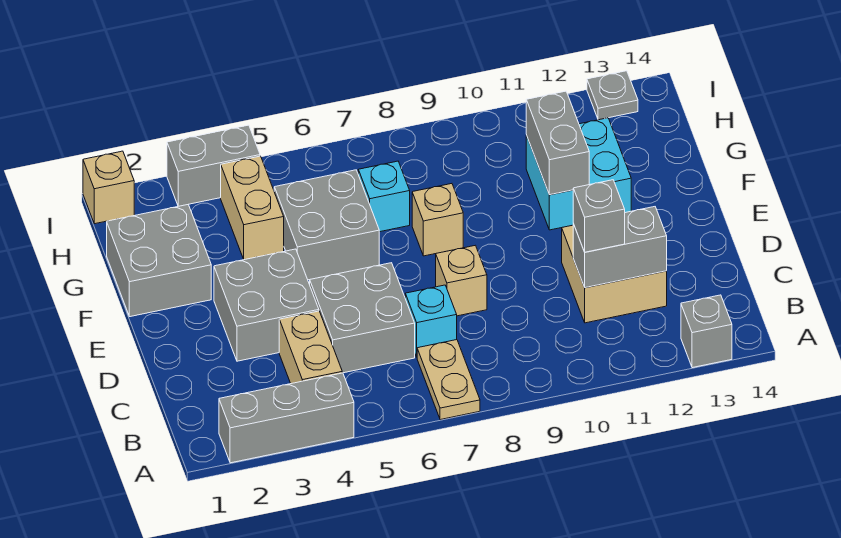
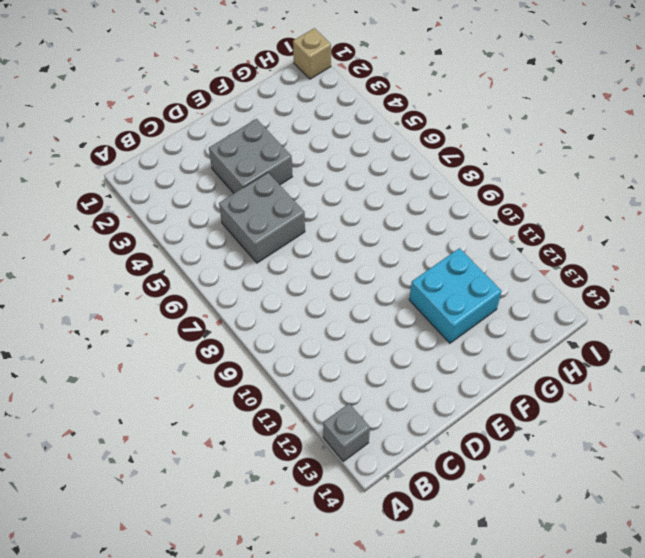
none -> grey brick A2:A4 level 1
none -> tan plate A7:B7 level 1
none -> tan brick B4:C4 level 1

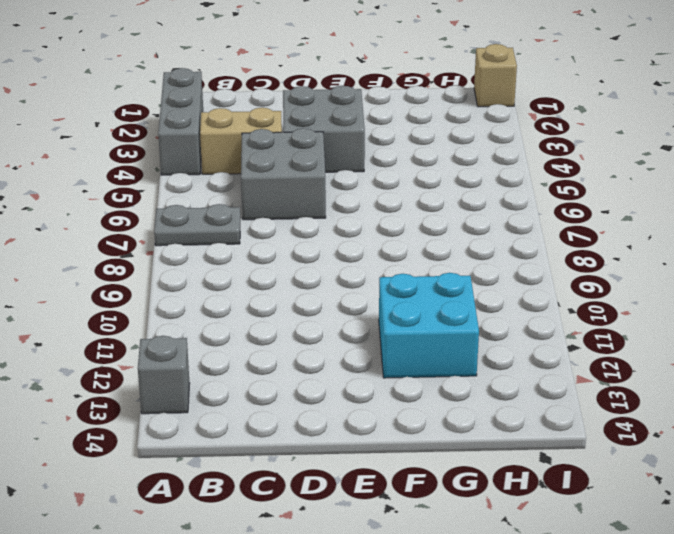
grey plate A7:B7 level 1 -> tan plate A7:B7 level 1
none -> cyan brick C7 level 1
none -> tan brick C11:D12 level 1
none -> tan brick D8 level 1

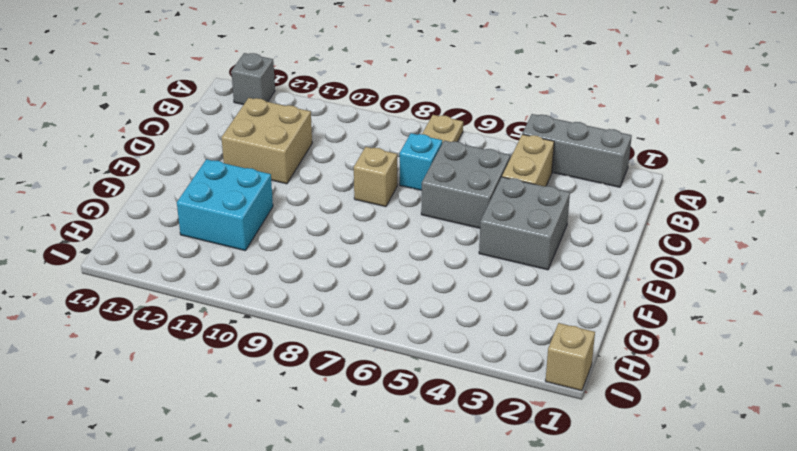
none -> grey brick F1:G2 level 1
none -> grey brick F5:G6 level 1
none -> tan brick F8 level 1

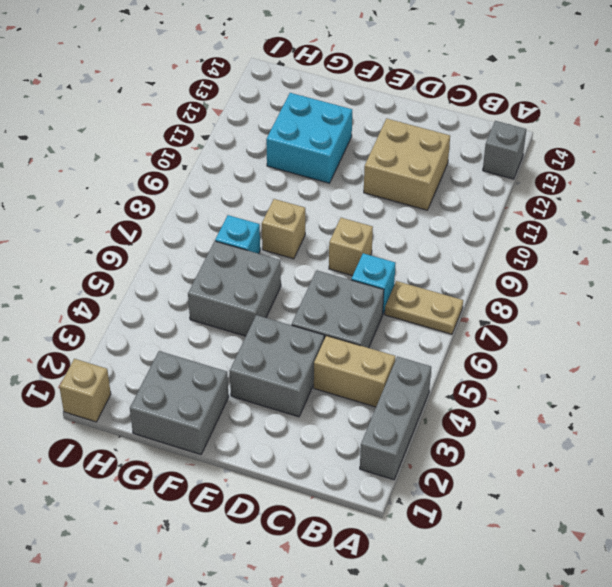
none -> tan brick G4:H4 level 1
none -> grey brick I3:I4 level 1
none -> grey plate I13 level 1

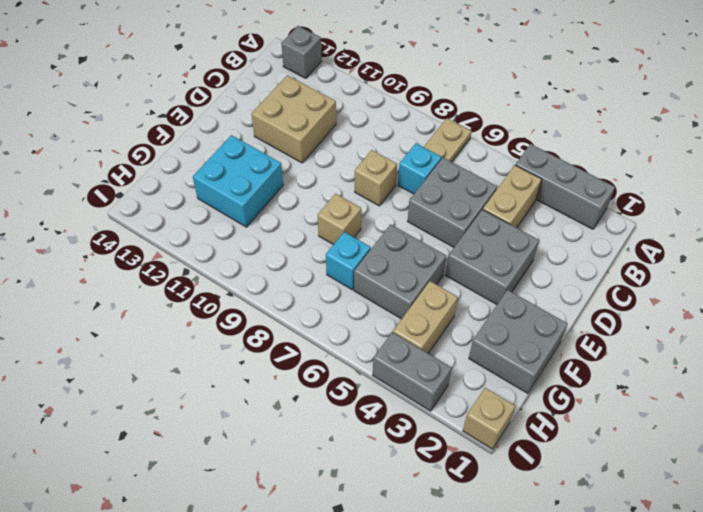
none -> grey plate I13 level 1
none -> grey brick C11:C12 level 2
none -> grey brick F11:G11 level 2

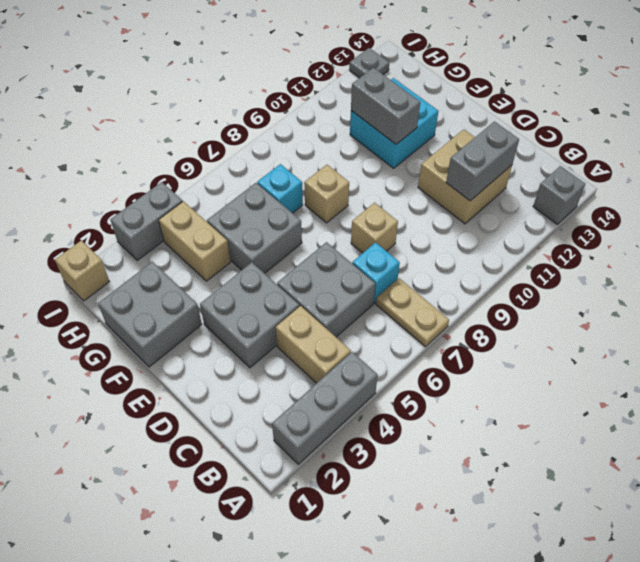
none -> grey brick C11 level 3

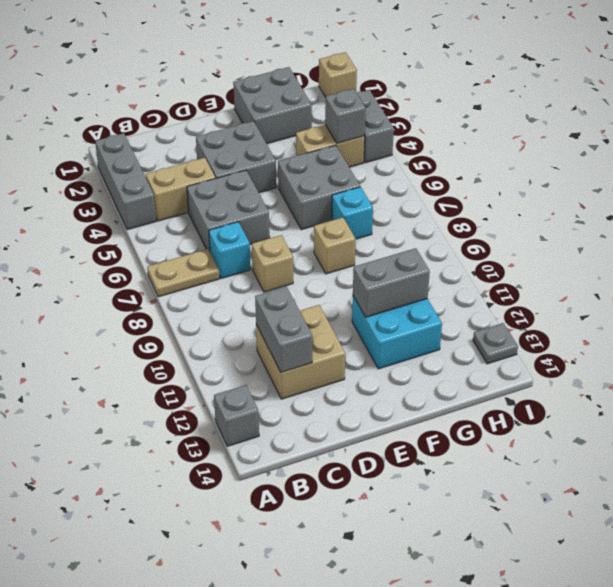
grey brick H4 level 2 -> grey brick C11 level 3

